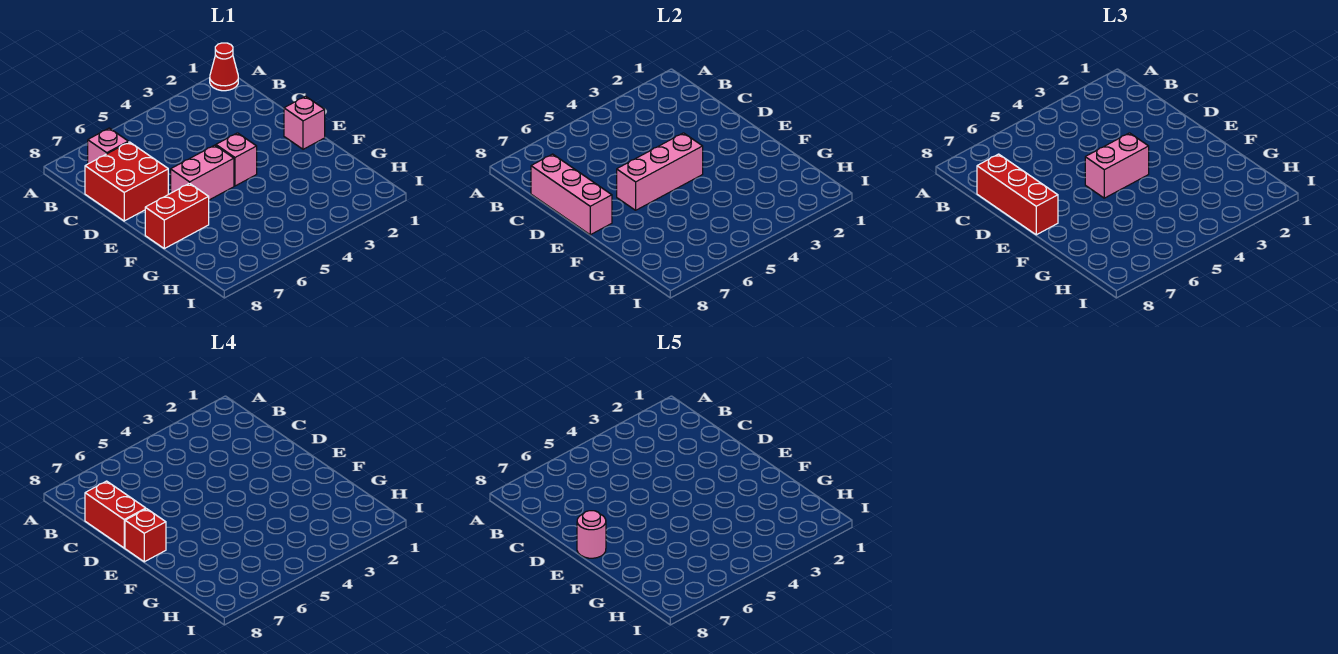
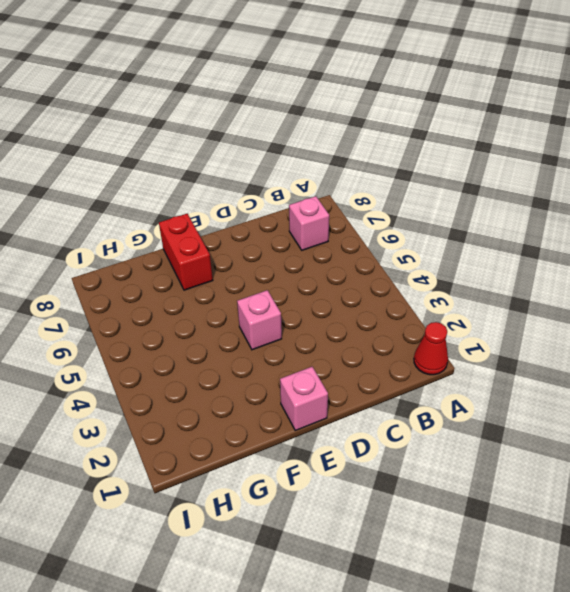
none -> red brick C7:D8 level 1
none -> pink brick E5:E6 level 1
none -> pink brick C8:E8 level 2

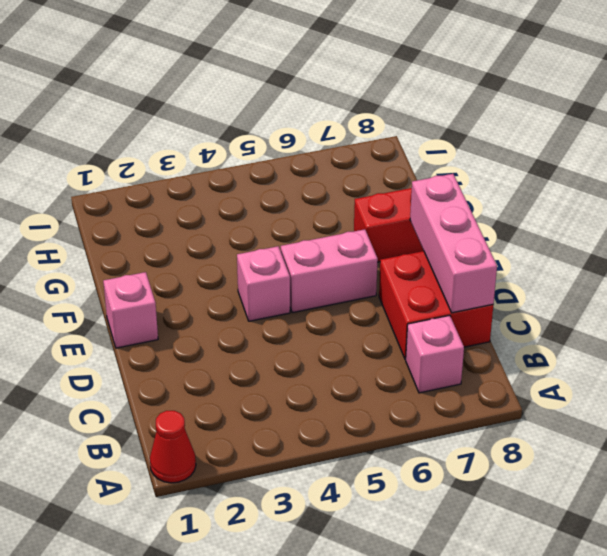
none -> pink brick E4:E6 level 2
none -> red brick C8:E8 level 3
none -> pink brick E4:E5 level 3

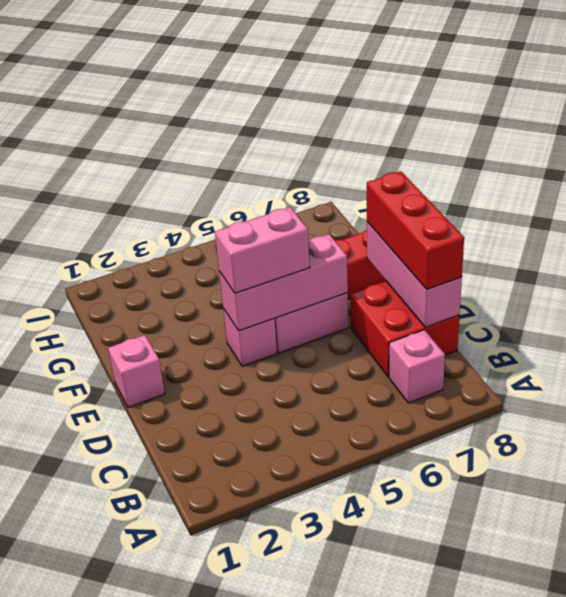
none -> red cone A1 level 1
none -> red brick C8:D8 level 4
none -> red brick E8 level 4

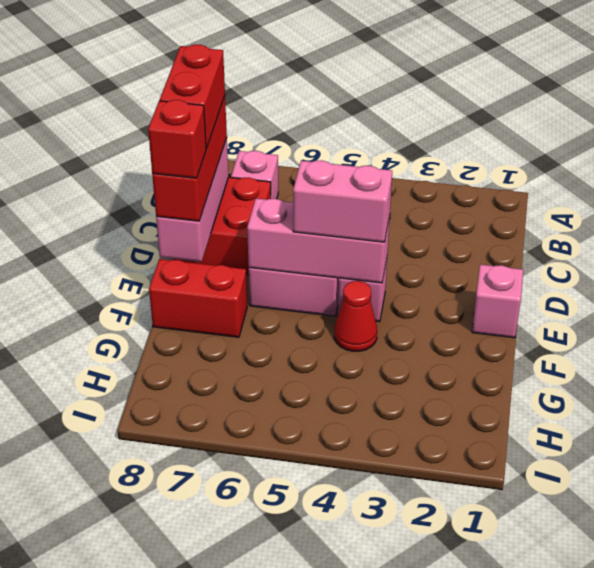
red cone F4 level 1 -> red cone A1 level 1
none -> pink round brick E8 level 5

